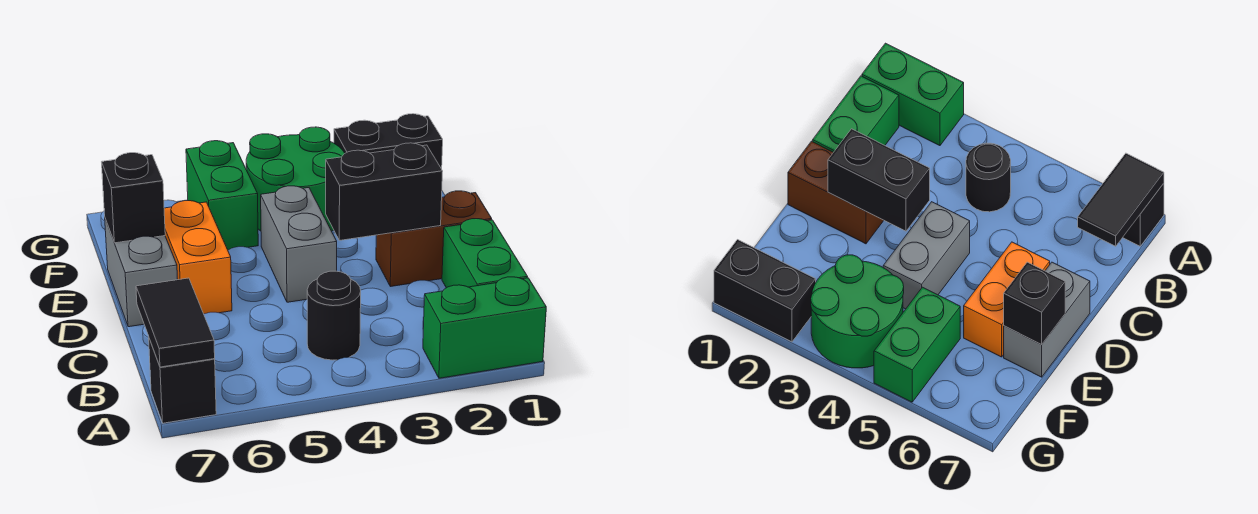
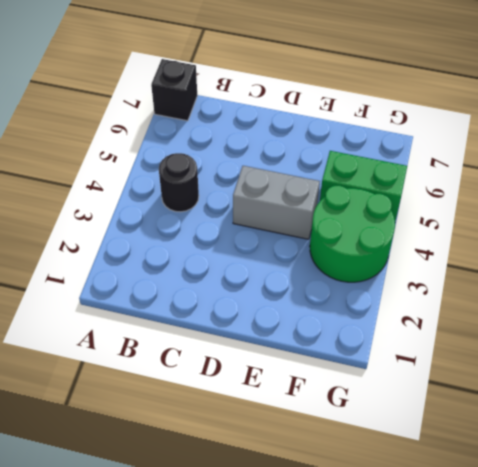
none -> green brick A1:A2 level 1
none -> green brick B1:C1 level 1
none -> brown brick D1:D2 level 1

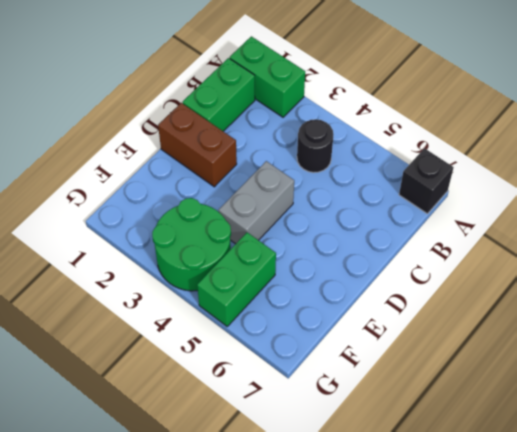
none -> orange brick D6:E6 level 1
none -> grey brick D7:E7 level 1
none -> black brick G1:G2 level 1

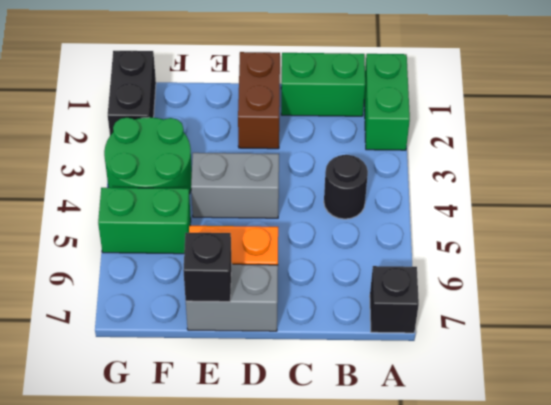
none -> black tile A7:B7 level 2
none -> black brick D2:D3 level 2

